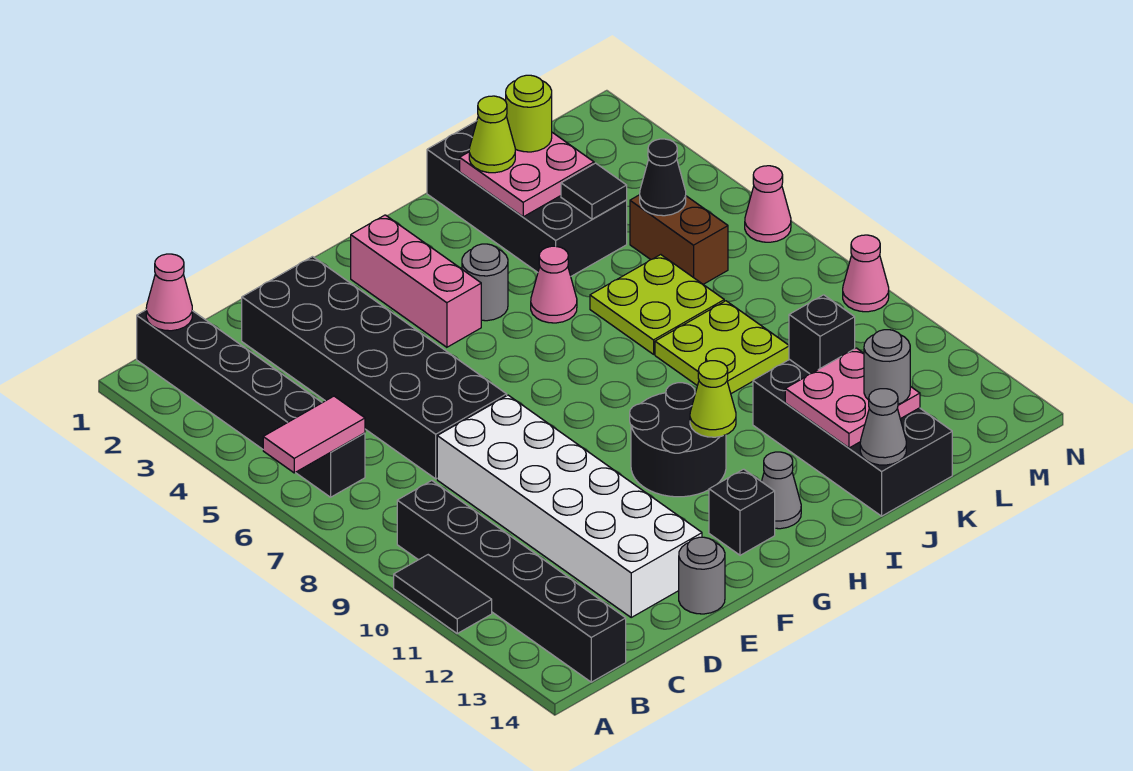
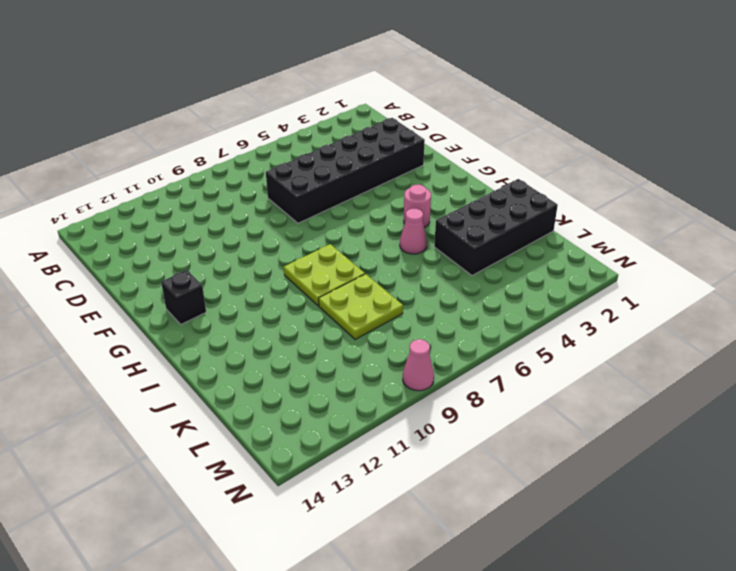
pink round brick H4 level 1 -> grey round brick H4 level 1
lime plate H8:I9 level 1 -> lime plate J6:K7 level 1
none -> black tile A10:A11 level 1
none -> black brick B1:B6 level 1
none -> black brick B9:B14 level 1
none -> white brick D8:E13 level 1

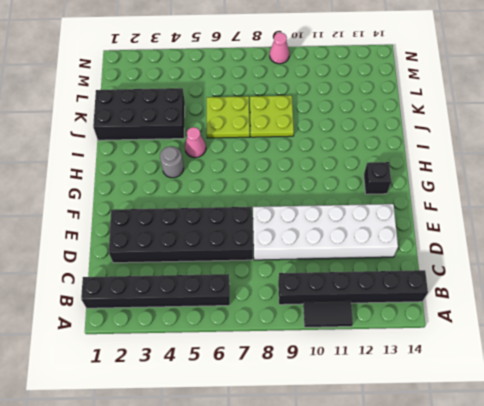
none -> grey round brick E14 level 1
none -> pink brick G2:G4 level 1
none -> black round brick G10:H11 level 1
none -> grey cone H13 level 1

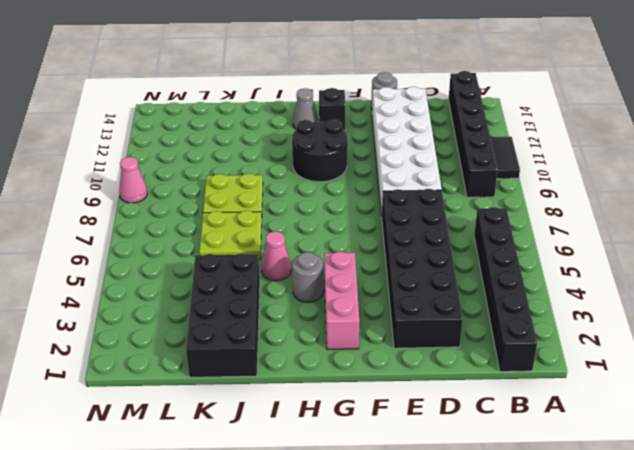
none -> black brick J11:K14 level 1
none -> brown brick L5:L6 level 1
none -> pink cone N6 level 1
none -> pink tile A6:B6 level 2

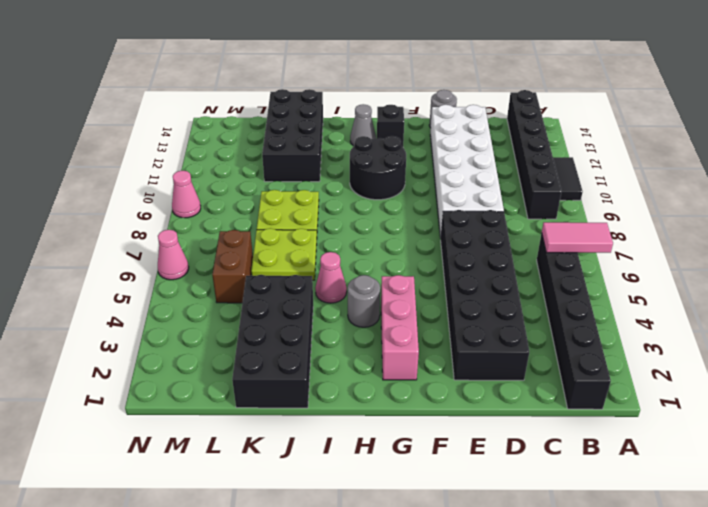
none -> pink cone B1 level 2
none -> lime cone H11 level 2
none -> pink plate J2:K3 level 2
none -> pink plate J12:K13 level 2

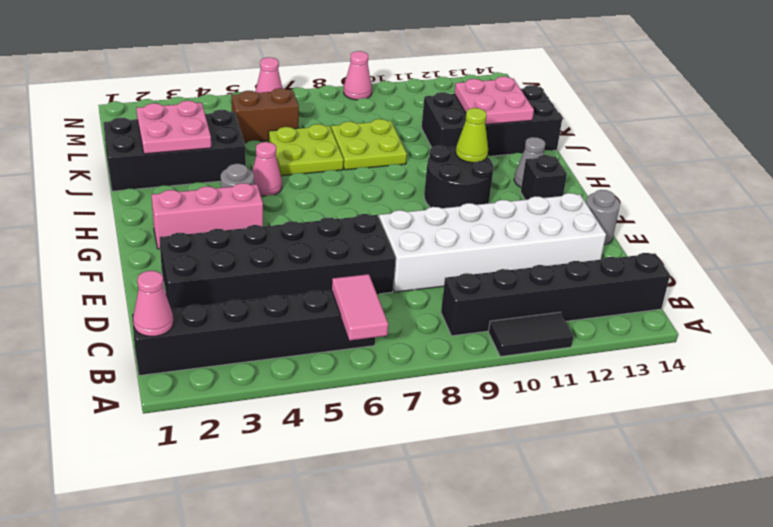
none -> grey cone J14 level 2
none -> black tile K4 level 2
none -> black brick K11 level 2
none -> black cone L5 level 2

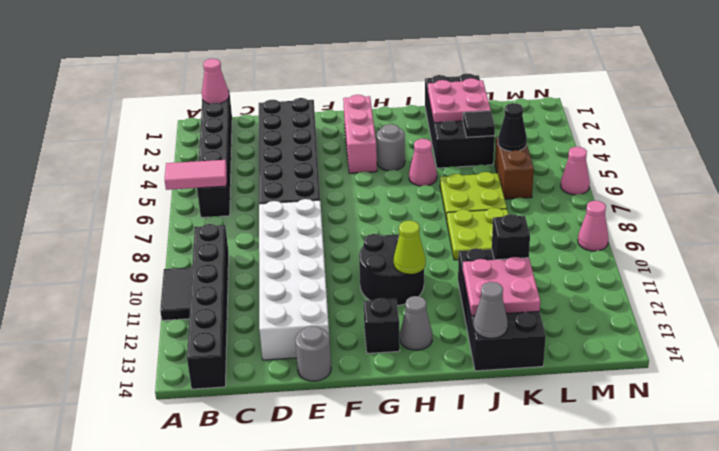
none -> lime cone J2 level 3
none -> lime round brick K2 level 3
none -> grey round brick K13 level 3

